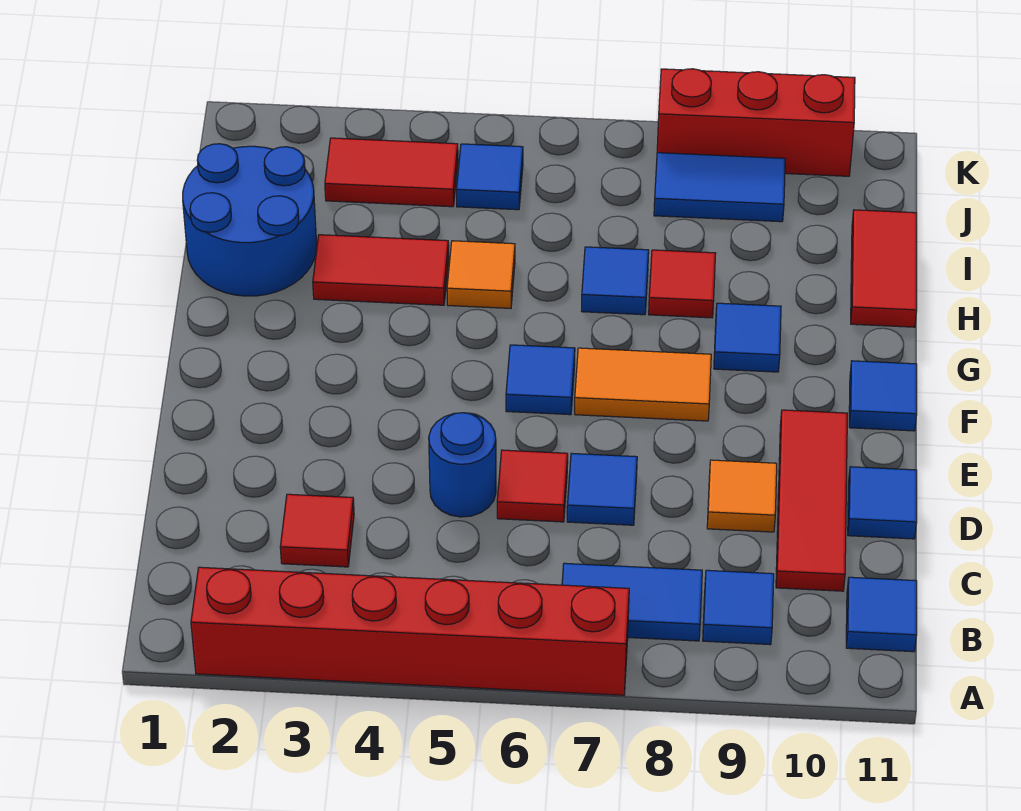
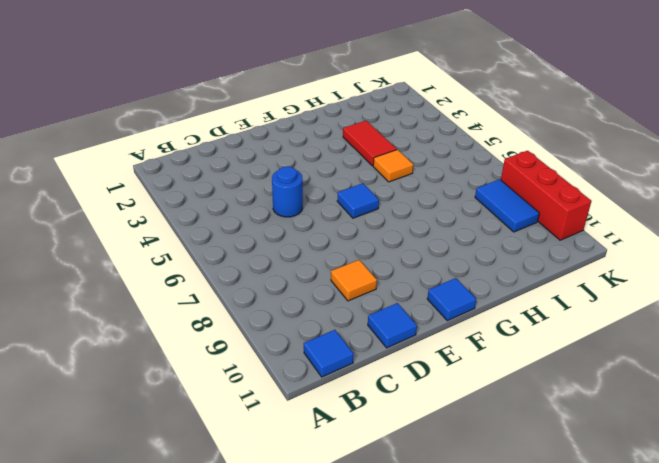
none -> red brick A2:A7 level 1
none -> blue tile B7:B8 level 1
none -> blue tile B9 level 1

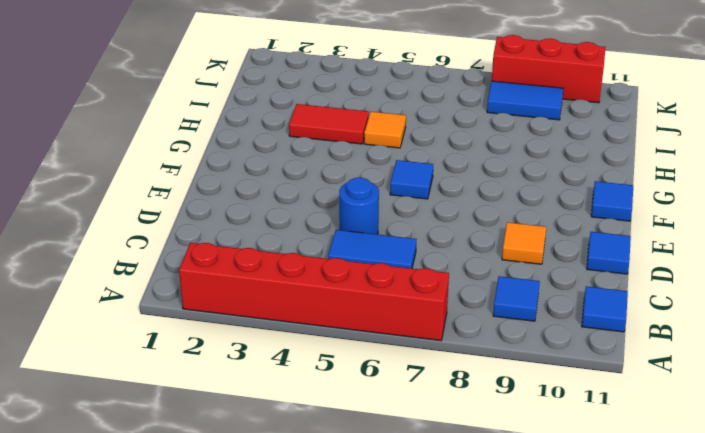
blue tile C5:C6 level 1 -> blue tile B7:B8 level 1
none -> red tile C3 level 1
none -> red tile C10:E10 level 1
none -> red tile D6 level 1

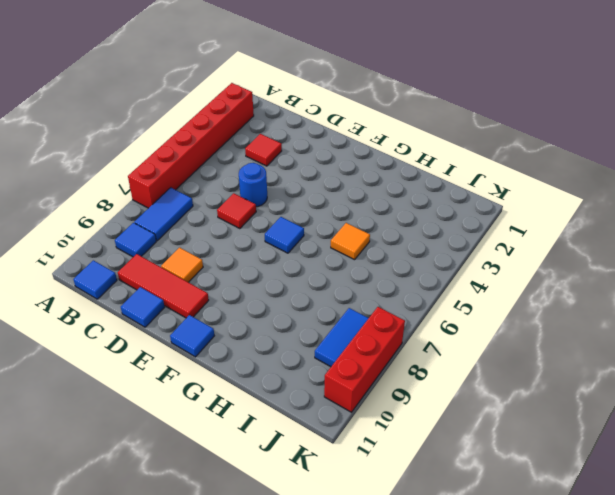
none -> blue tile D7 level 1
none -> orange tile F7:F8 level 1
none -> blue tile G9 level 1

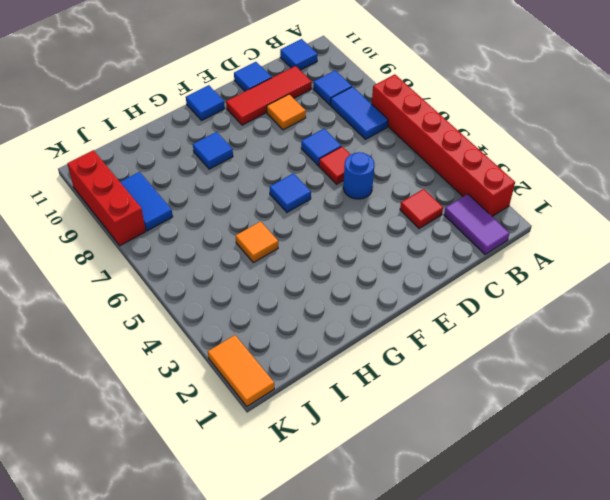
purple tile B1:B2 level 1 -> none
orange tile K1:K2 level 1 -> orange tile F7:F8 level 1
none -> blue round brick H1:I2 level 1
none -> red tile H3:H4 level 1
none -> blue tile H7 level 1

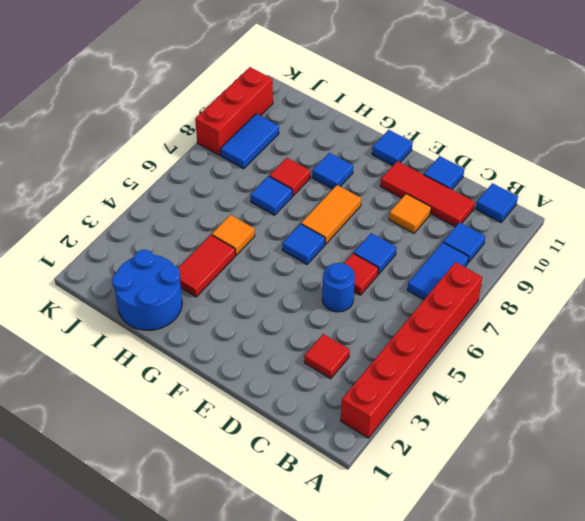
none -> red tile H11:I11 level 1
none -> red tile J3:J4 level 1
none -> blue tile J5 level 1

